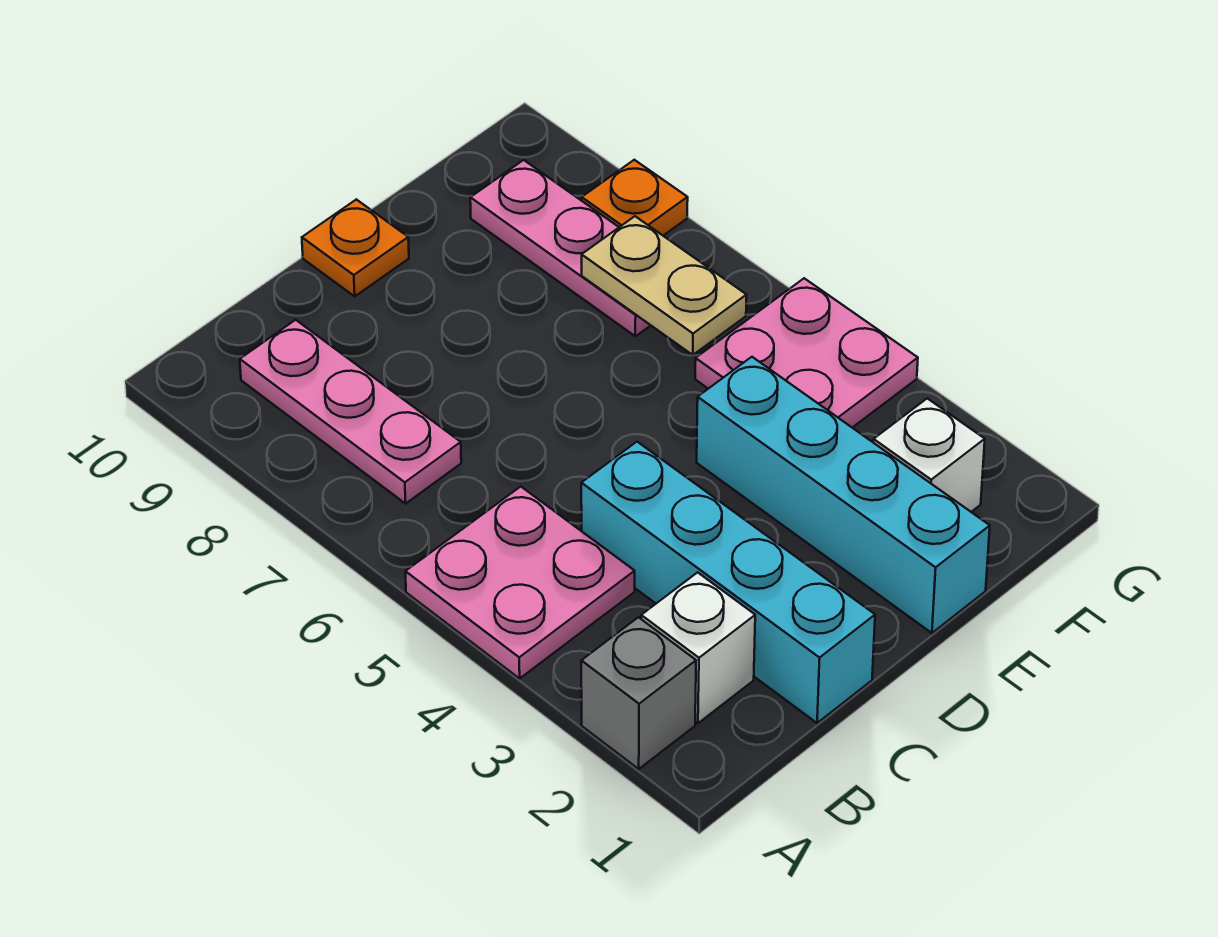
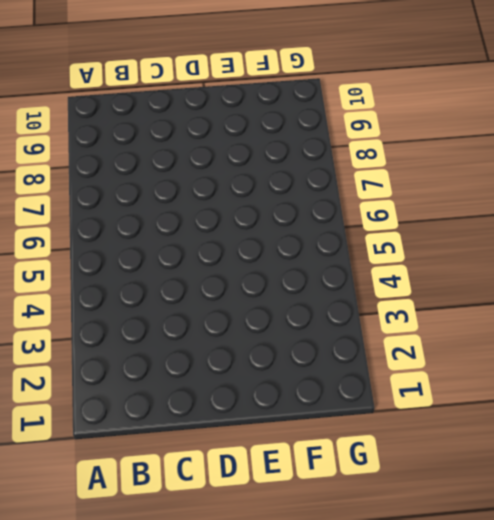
none -> grey brick A2 level 1
none -> pink plate A4:B5 level 1
none -> white brick B2 level 1

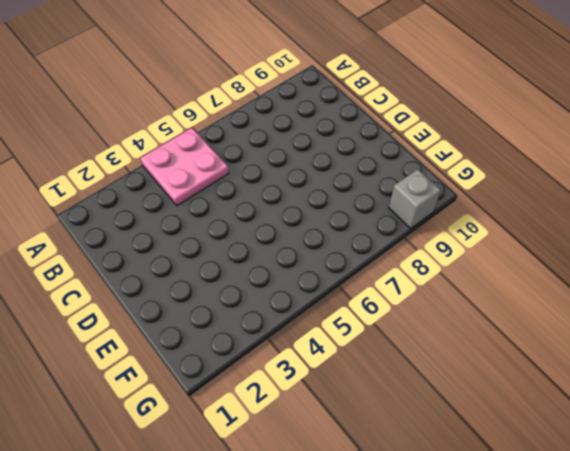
grey brick G9 level 1 -> grey brick A2 level 1
none -> white brick B2 level 1
none -> pink plate B7:B9 level 1
none -> cyan brick C1:C4 level 1

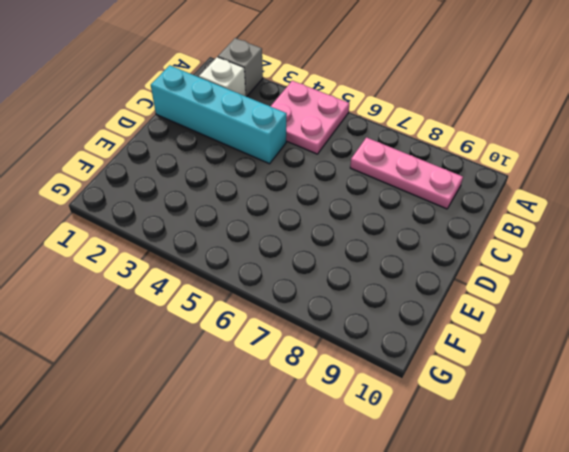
none -> orange plate D10 level 1
none -> cyan brick E1:E4 level 1
none -> white brick F2 level 1

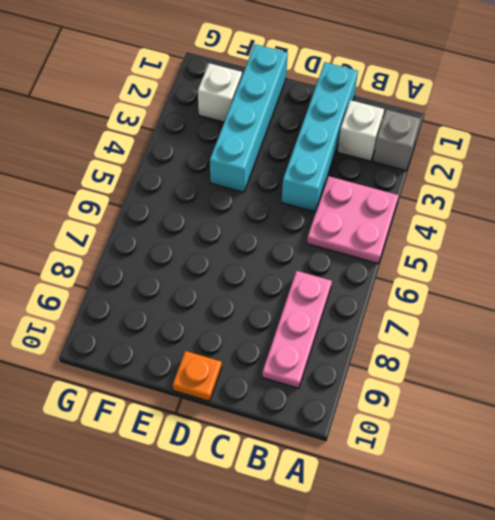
none -> pink plate F4:G5 level 1
none -> pink plate F7:F9 level 1
none -> orange plate G8 level 1

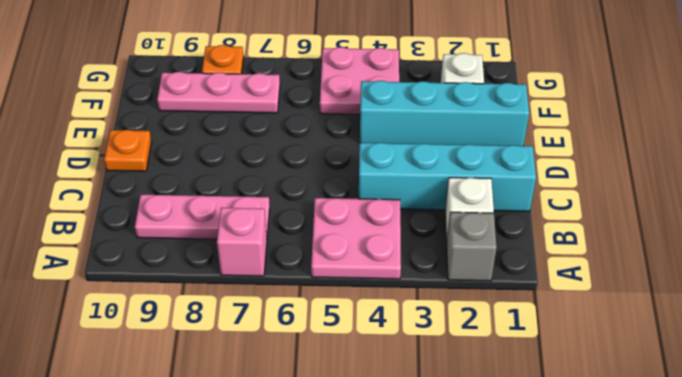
pink brick A7 level 1 -> none
none -> tan plate F6:F7 level 2

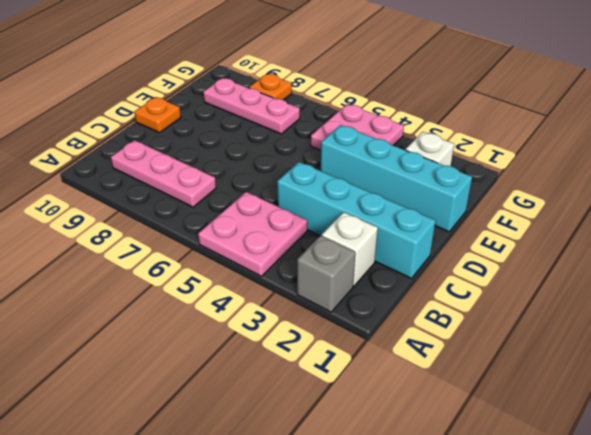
none -> tan plate F6:F7 level 2

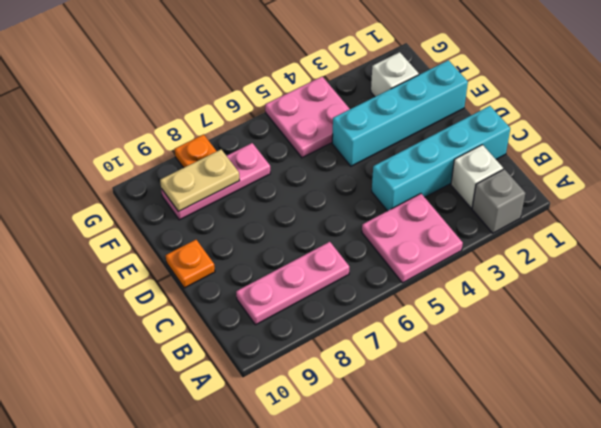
tan plate F8:F9 level 2 -> tan plate F6:F7 level 2

